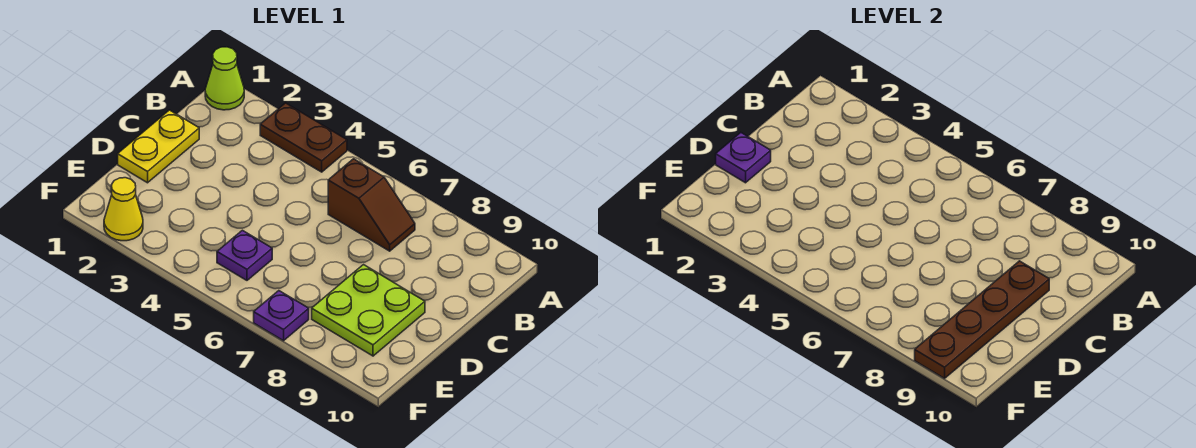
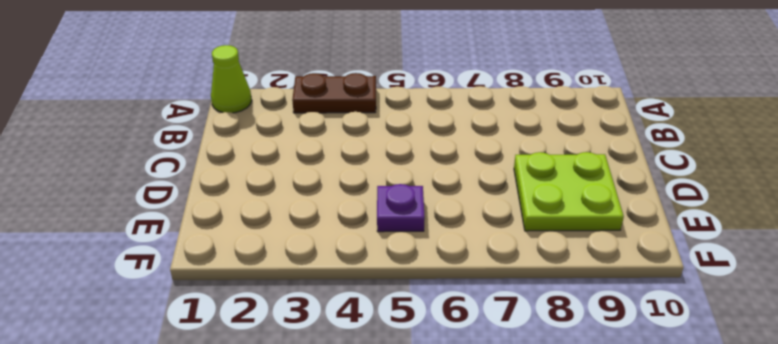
none -> brown slope B6:B7 level 1 top 6
none -> yellow plate C1:D1 level 1

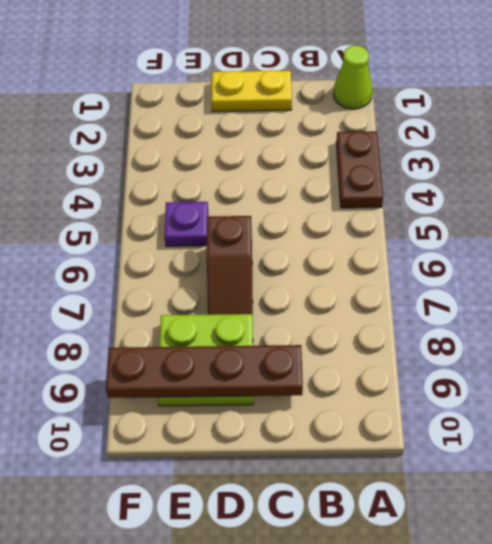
brown slope D6:D7 level 1 top 6 -> brown slope B6:B7 level 1 top 6
none -> yellow cone F2 level 1
none -> purple plate F7 level 1

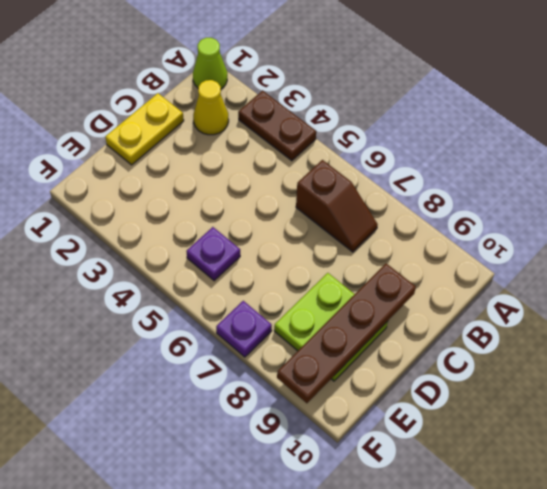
yellow cone B2 level 1 -> yellow cone F2 level 1
none -> purple plate D1 level 2

